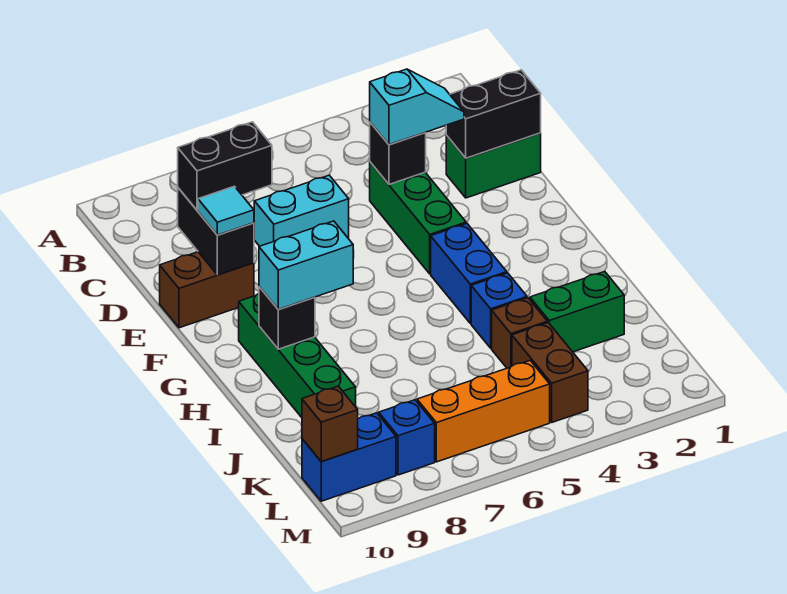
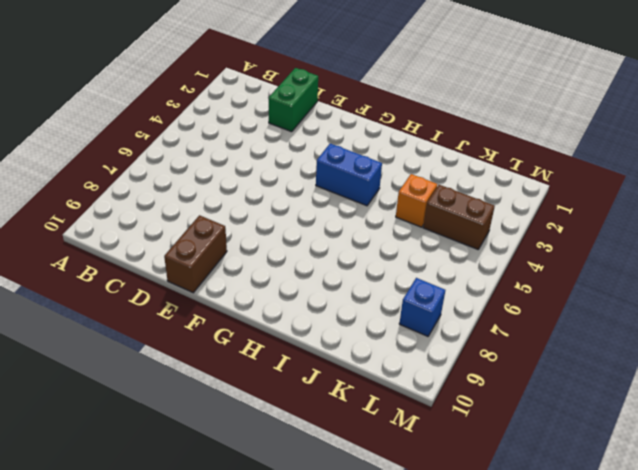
orange brick J4 level 1 -> brown brick J4 level 1
none -> green brick D4:F4 level 1
none -> cyan brick D6:D7 level 1
none -> green brick G9:J9 level 1

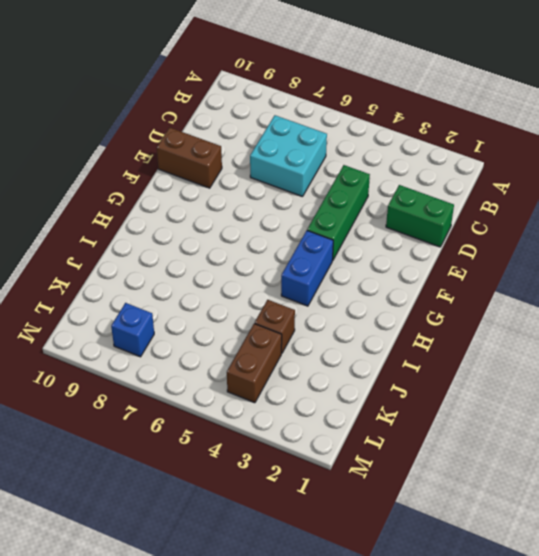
cyan brick C6:D7 level 1 -> cyan brick D6:D7 level 1
none -> green brick G9:J9 level 1
none -> blue brick I4 level 1
none -> green brick J2:J3 level 1

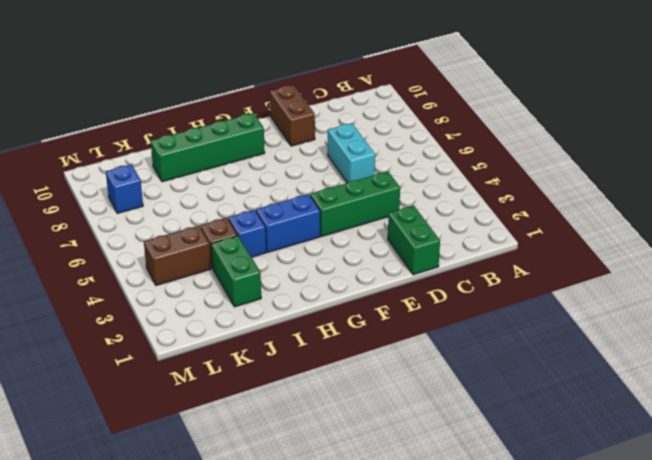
none -> orange brick L5:L7 level 1
none -> blue brick L9:L10 level 1
none -> black brick D1:D2 level 2

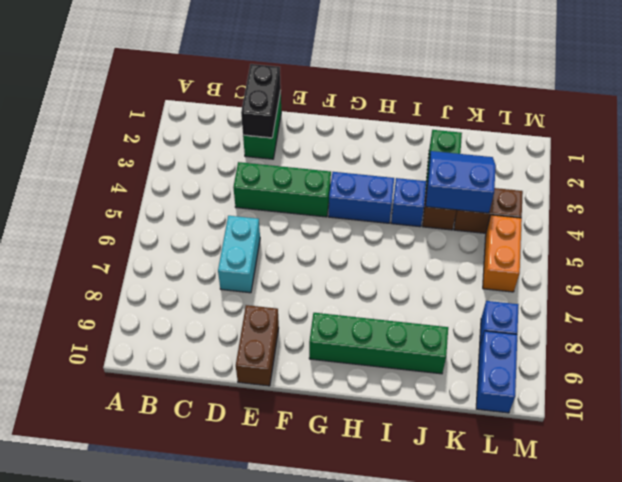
blue slope J3:K4 level 2 top 4 -> none
orange brick L5:L6 level 1 -> orange brick L5:L7 level 1
none -> black brick D4 level 2
none -> black brick D9:E9 level 2
none -> black brick H9 level 2

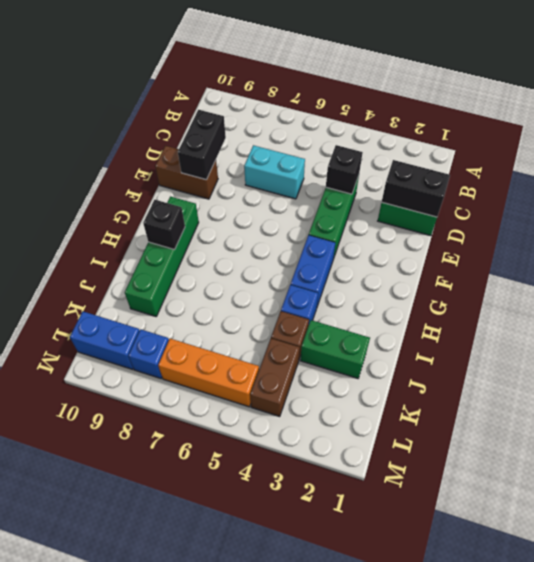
none -> brown brick L10 level 2
none -> cyan slope D3:D4 level 3 top 4
none -> black brick D8:D9 level 3

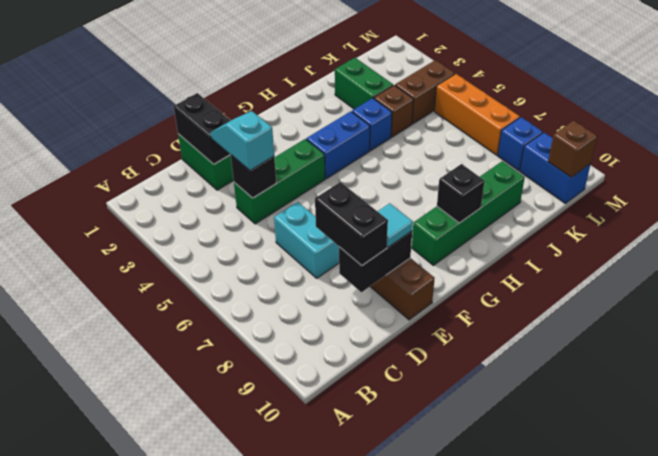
none -> cyan brick H8:H9 level 3

